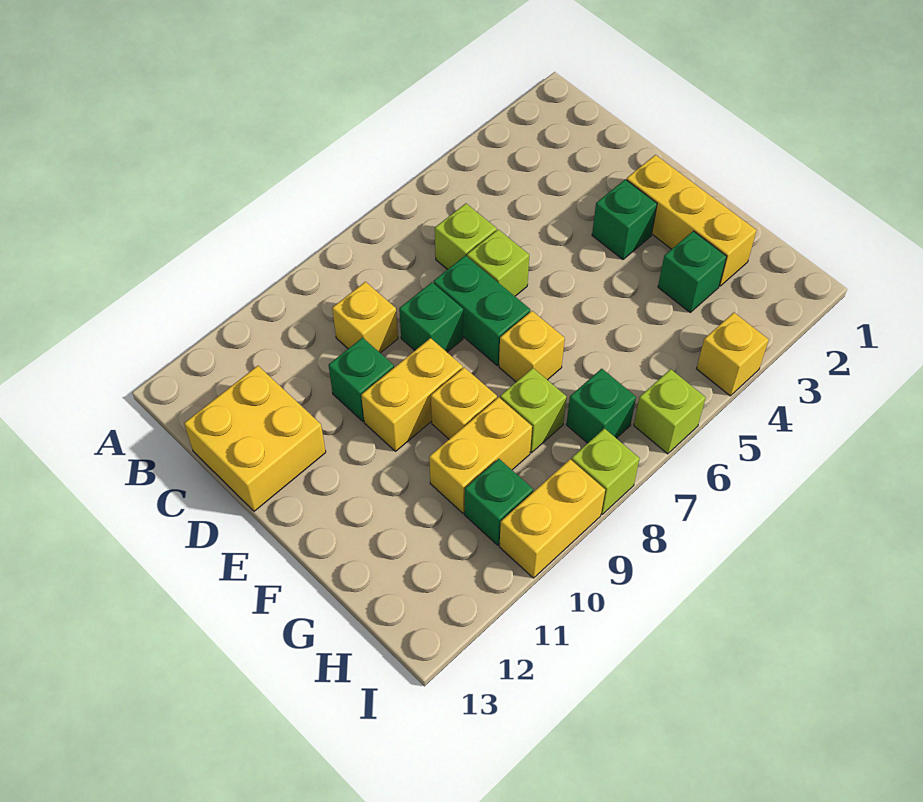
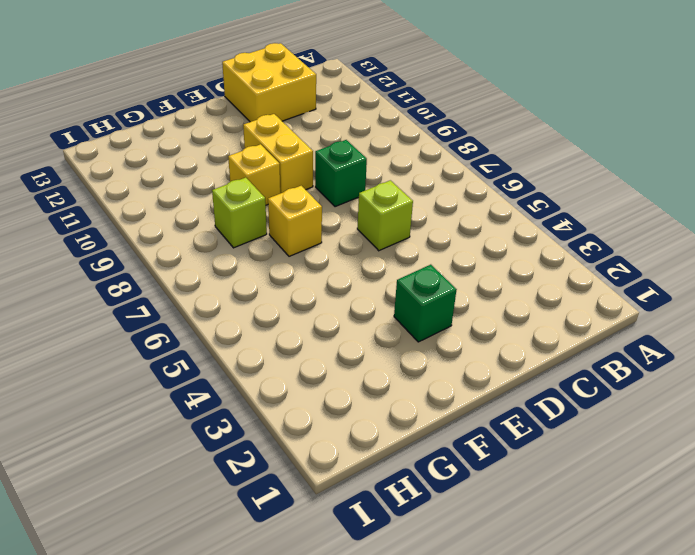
none -> lime brick C6 level 1
none -> yellow brick C9 level 1
none -> green brick D7:E7 level 1

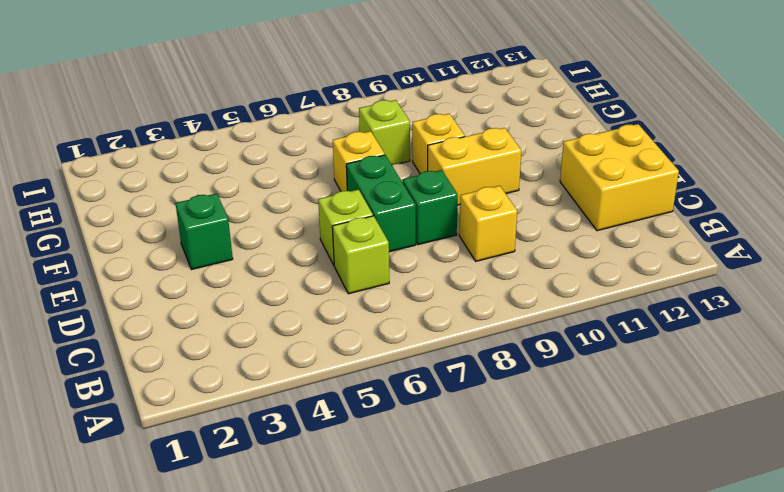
none -> green brick D10 level 1
none -> yellow brick E2:G2 level 1
none -> green brick G3 level 1

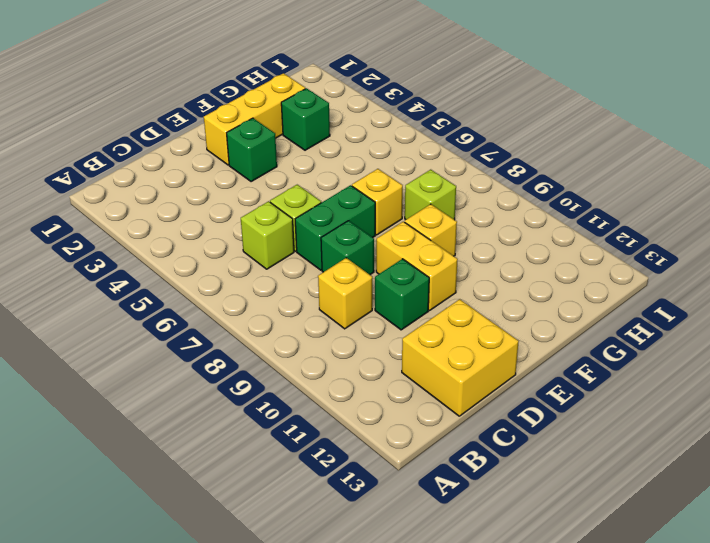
none -> yellow brick G9:G10 level 1
none -> green brick H7 level 1
none -> green brick H10 level 1

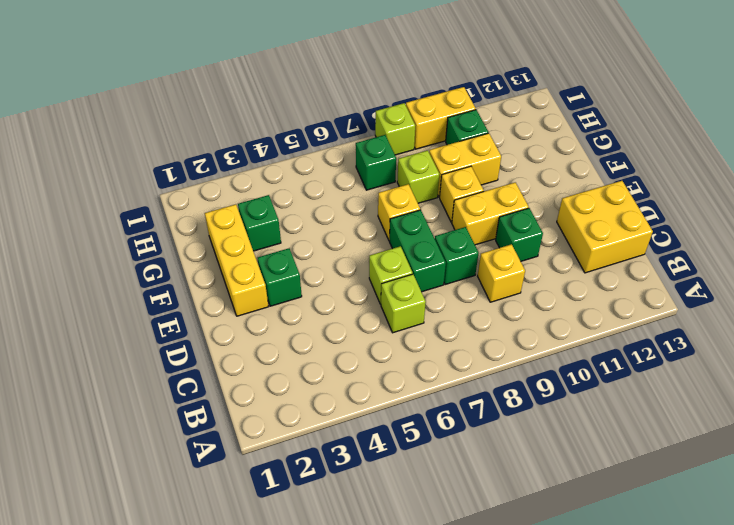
none -> yellow brick I4 level 1
none -> lime brick I6 level 1

